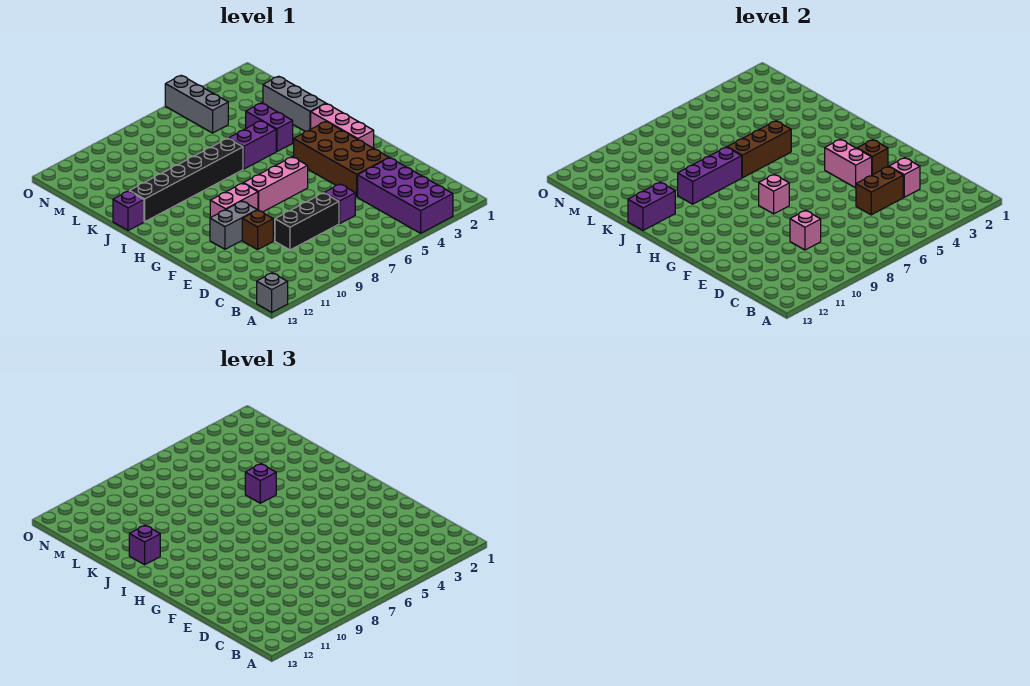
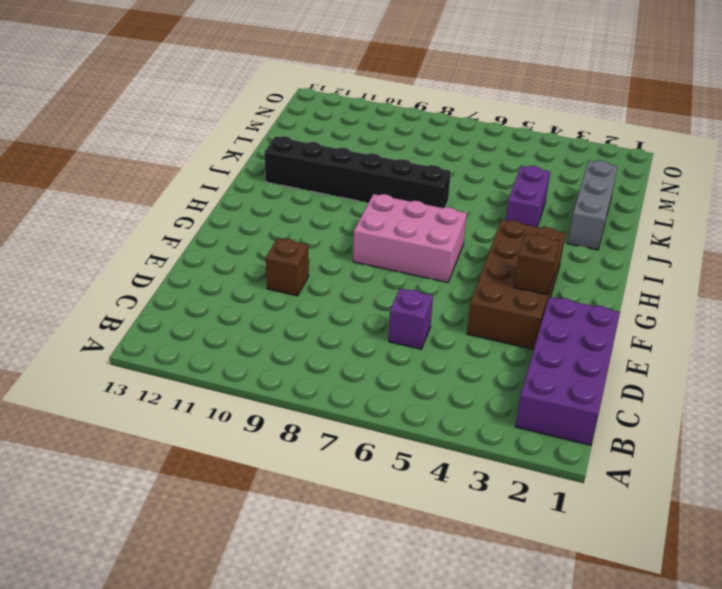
purple brick B1:E2 level 1 -> purple brick A3:D4 level 1
pink brick G6:H8 level 1 -> pink brick G6:G8 level 1
none -> grey brick A13 level 1
none -> black brick D7:D9 level 1
none -> grey brick F10:F11 level 1

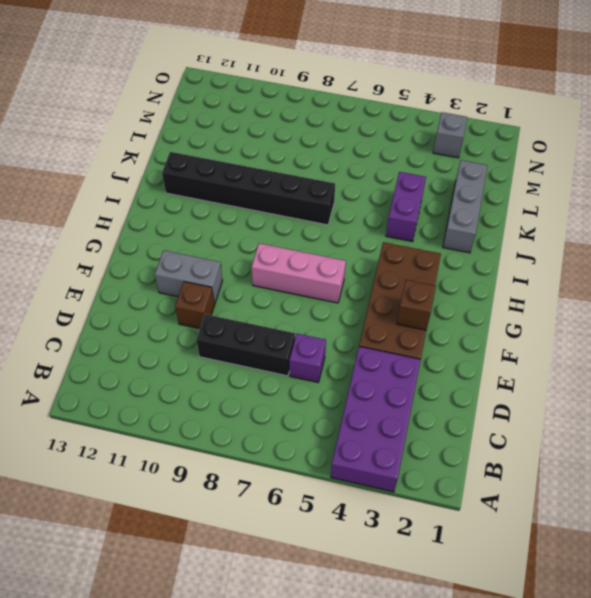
grey brick N3 level 1 -> grey brick A13 level 1
none -> pink brick G2:I2 level 1
none -> pink brick G9:G10 level 1
none -> purple brick J5:J6 level 1

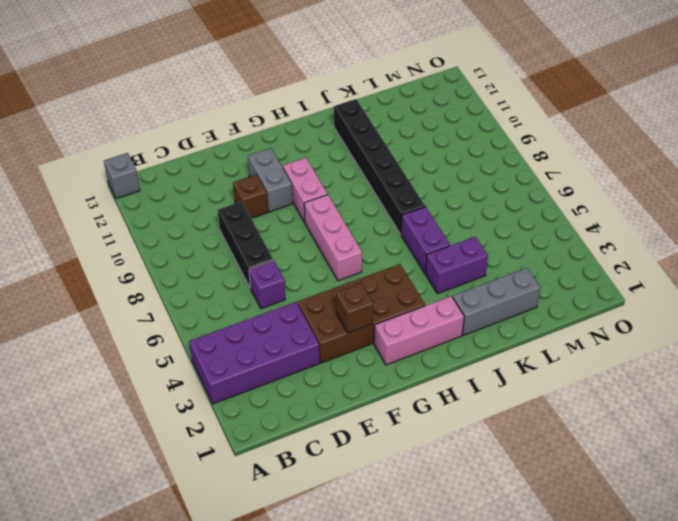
none -> purple brick J13 level 1
none -> grey brick M5:O5 level 1
none -> pink brick D3 level 2

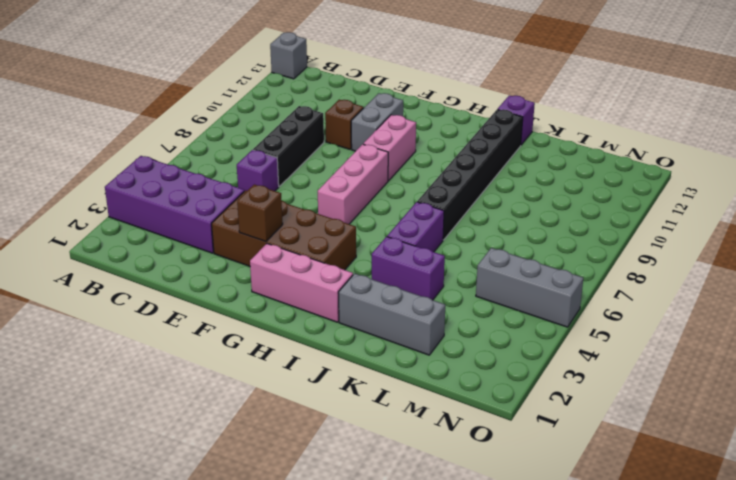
none -> pink brick D3 level 2
none -> brown brick D4:D5 level 2
none -> pink brick D9 level 2

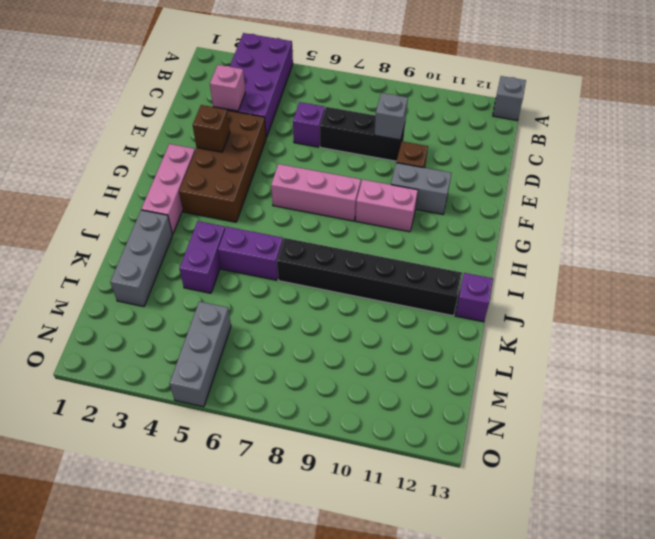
grey brick D9 level 2 -> pink brick D9 level 2
none -> brown brick D4:D5 level 2
none -> pink brick F4:G4 level 2
none -> pink brick G8 level 2

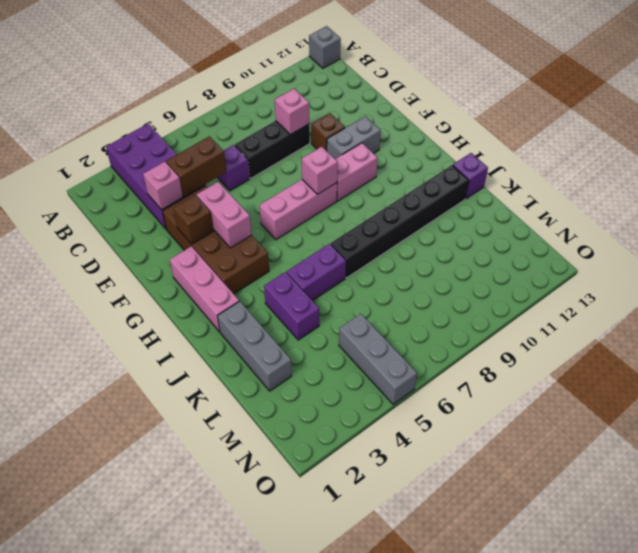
none -> brown brick J5:J7 level 2
none -> purple brick J8:J10 level 2
none -> purple brick J12:J13 level 2

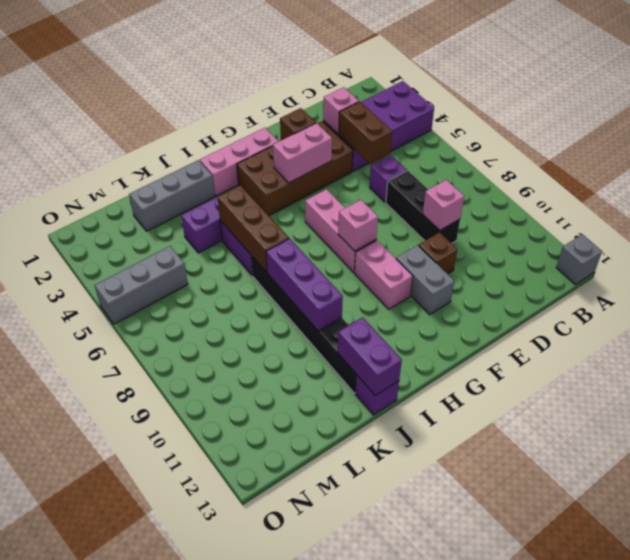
none -> purple brick J5 level 3
none -> purple brick J12 level 3

